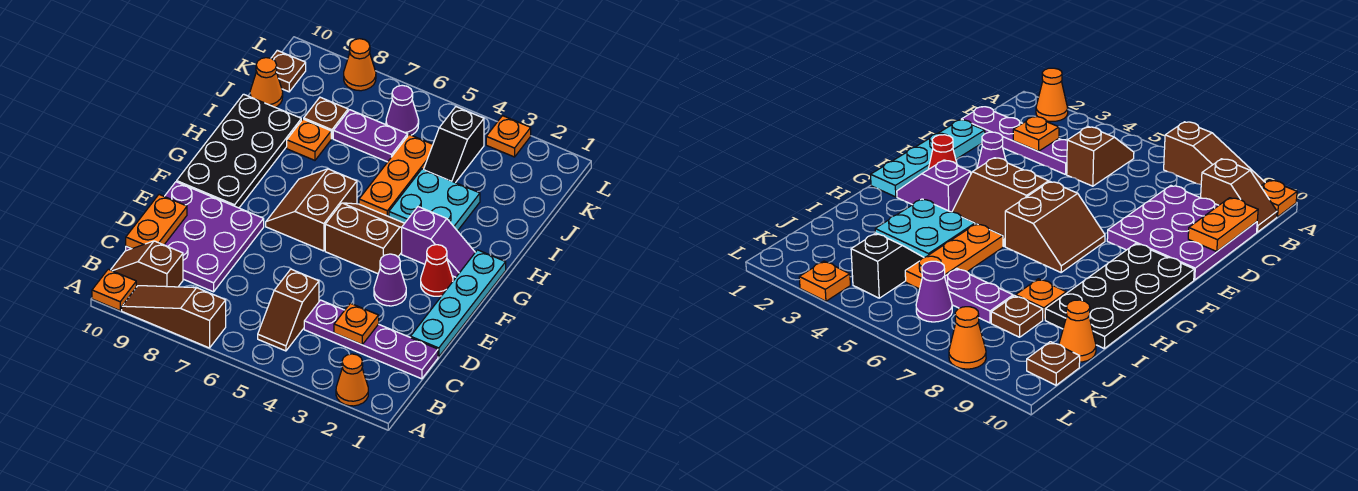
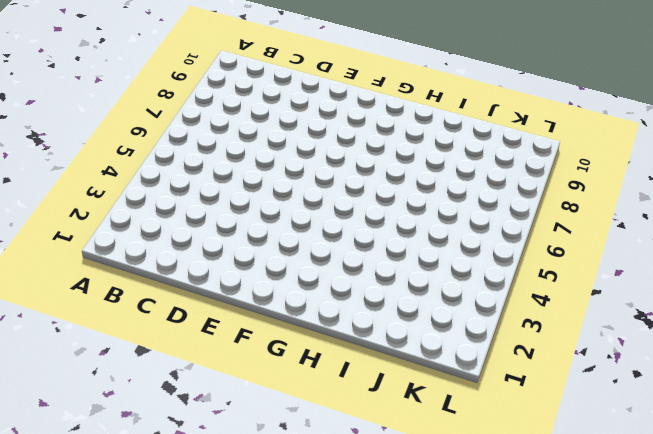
none -> orange cone A2 level 1
none -> brown slope A7:A9 level 1 top 7
none -> orange plate A10 level 1

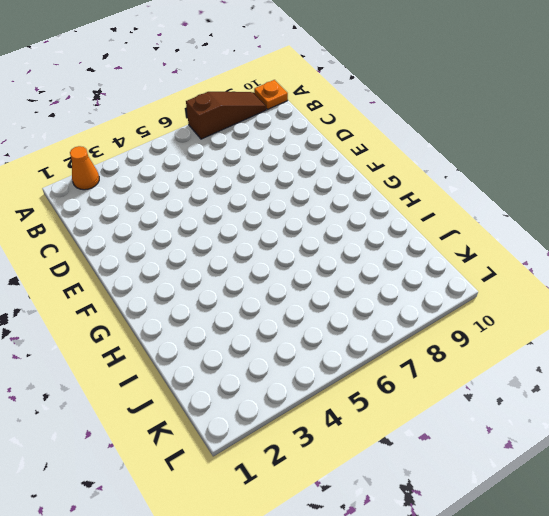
none -> brown slope B5:C5 level 1 top C
none -> brown slope B9:B10 level 1 top 9
none -> purple plate C1:C4 level 1

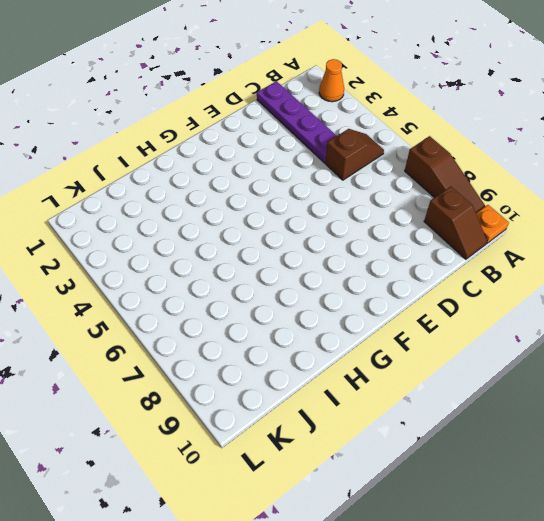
none -> purple plate C8:E10 level 1
none -> cyan plate D1:G1 level 1
none -> purple cone E3 level 1

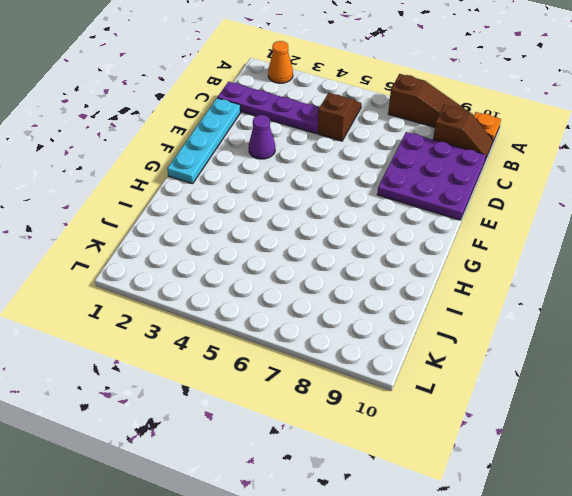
none -> red cone F2 level 1
none -> brown slope F4:G5 level 1 top F
none -> brown slope F6:G7 level 1 top 6

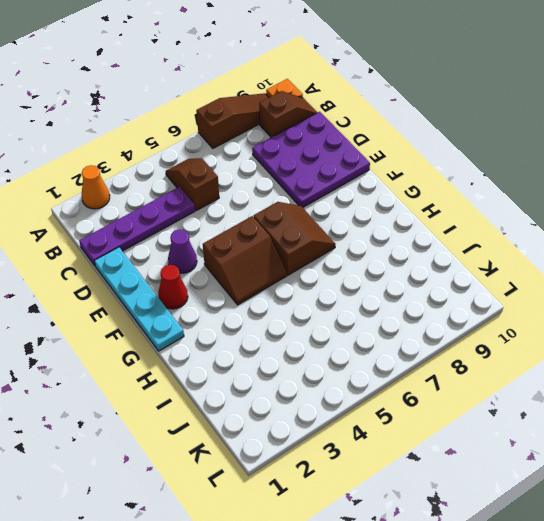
none -> black plate F9:I10 level 1
none -> purple slope G2:G3 level 1 top 3
none -> cyan plate H3:I4 level 1

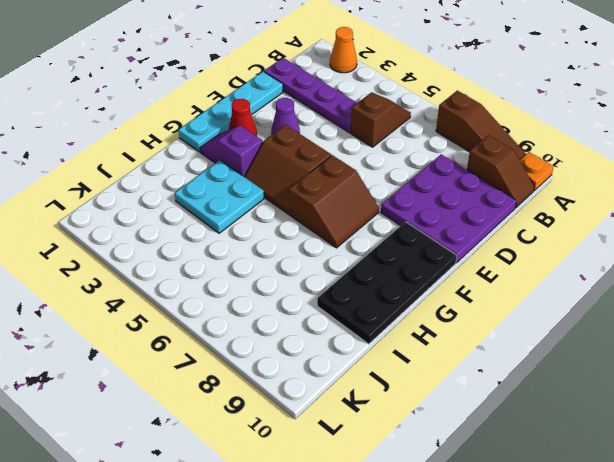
none -> orange plate H5:J5 level 1
none -> orange plate I8 level 1
none -> black slope J4:K4 level 1 top K

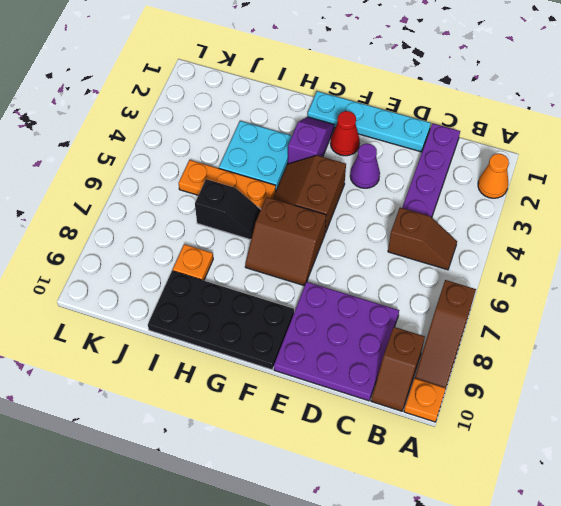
black slope H6:I6 level 1 top I -> black slope J4:K4 level 1 top K
none -> purple plate J6:J7 level 1
none -> brown plate J8 level 1
none -> orange cone J10 level 1

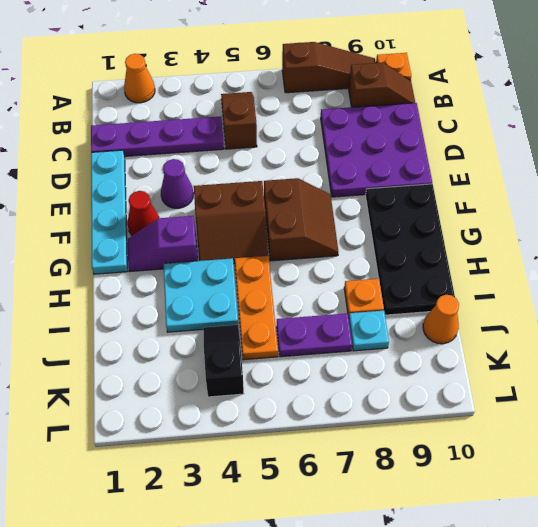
cyan plate J8 level 1 -> brown plate J8 level 1
none -> purple cone K6 level 1
none -> brown plate K10 level 1
none -> orange plate L3 level 1

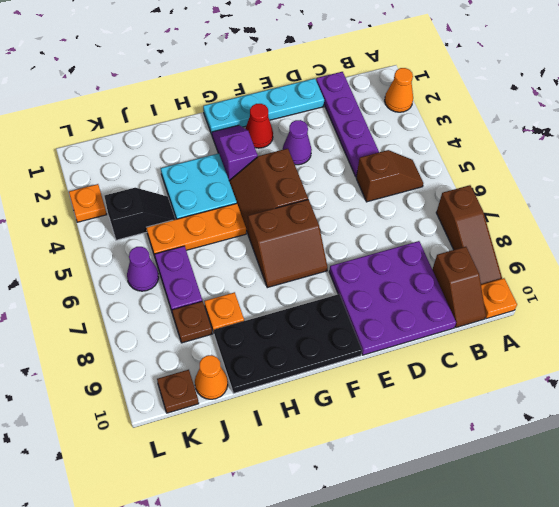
none -> orange cone L8 level 1
none -> orange plate C3 level 2
none -> orange plate C10:D10 level 2

